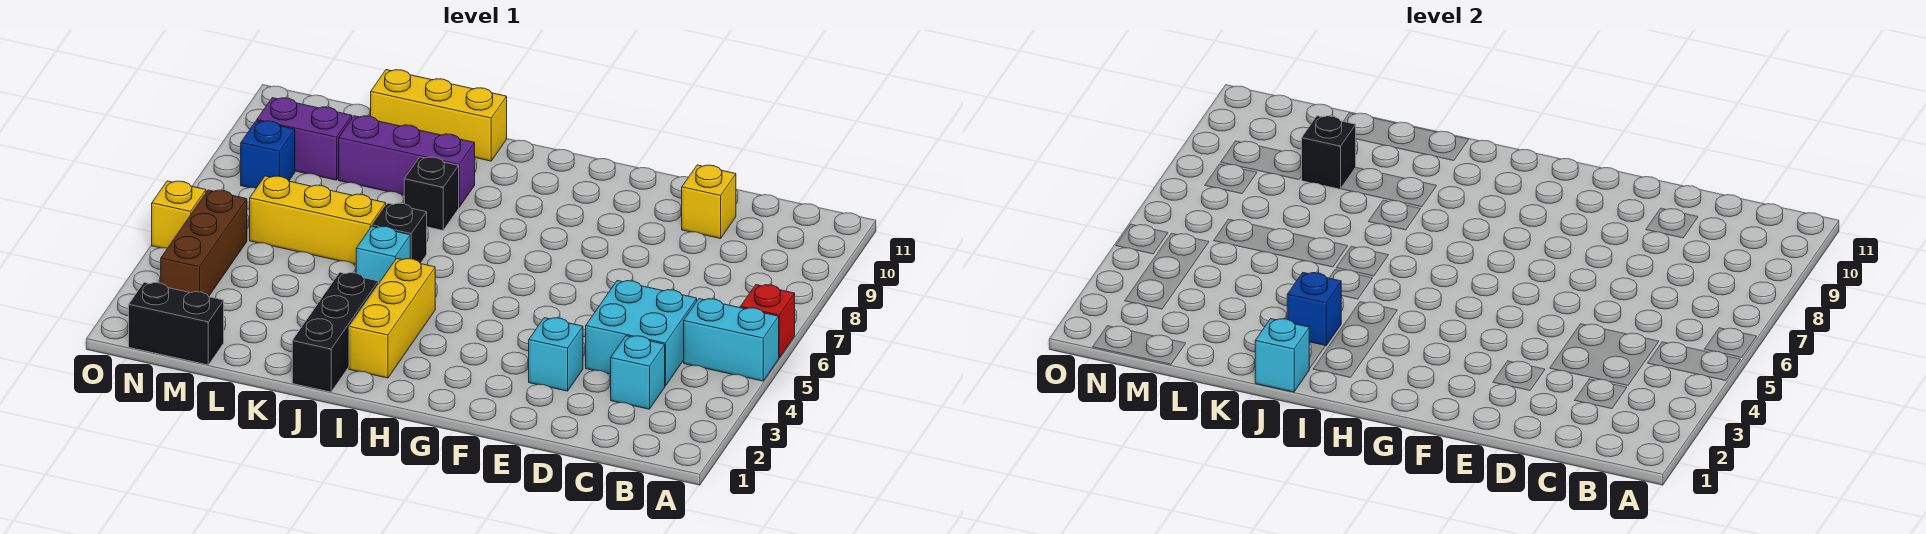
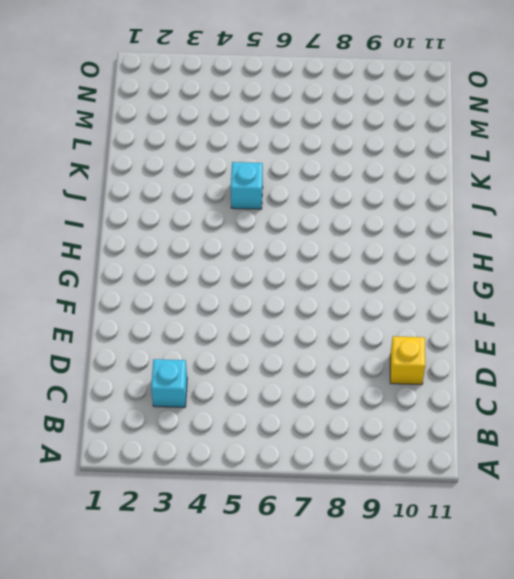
none -> cyan brick A5:B5 level 1
none -> red brick A6 level 1
none -> cyan brick C4:D5 level 1

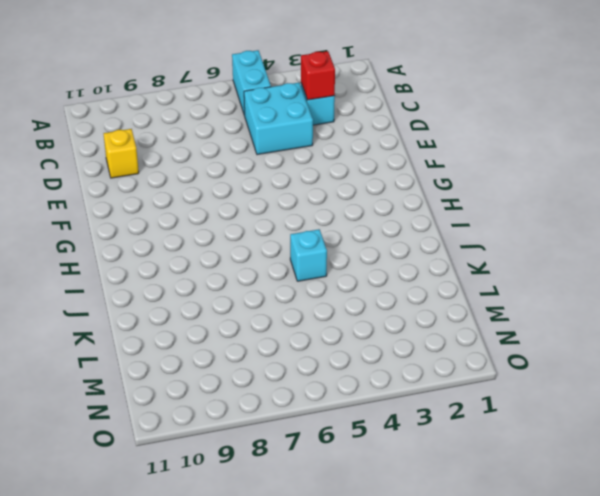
red brick C3 level 2 -> red brick A6 level 1
none -> cyan brick E3 level 1
none -> yellow brick I2:I4 level 1
none -> black brick J1:J3 level 1

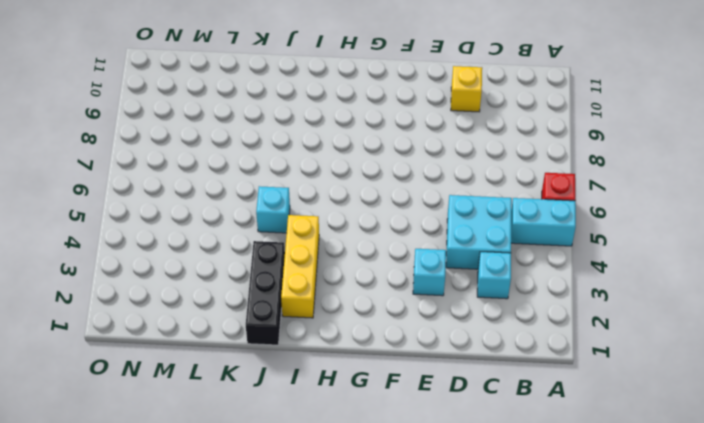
none -> black brick J6 level 1
none -> black brick J8 level 1
none -> purple brick J9:L9 level 1

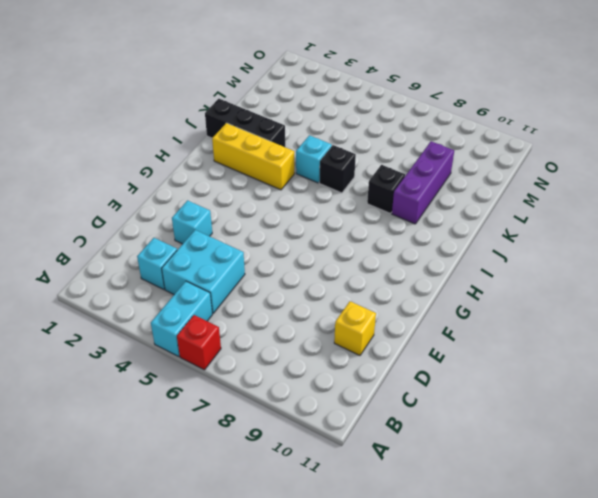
none -> yellow brick J11:L11 level 1
none -> yellow brick K6:M6 level 1
none -> black brick M1:N1 level 1

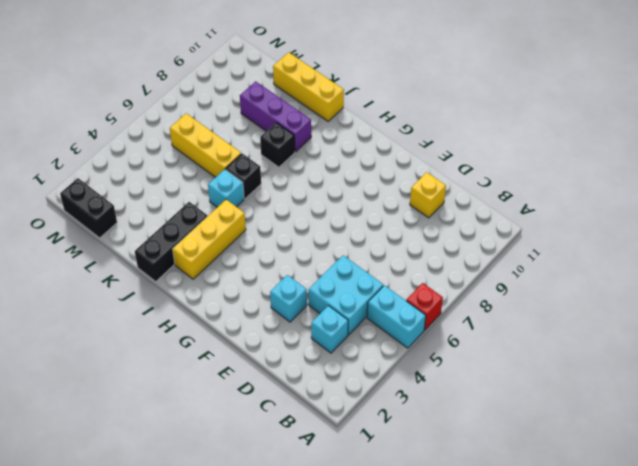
none -> purple brick M9:N9 level 1
none -> brown brick N3:N5 level 1
none -> blue brick N8 level 1

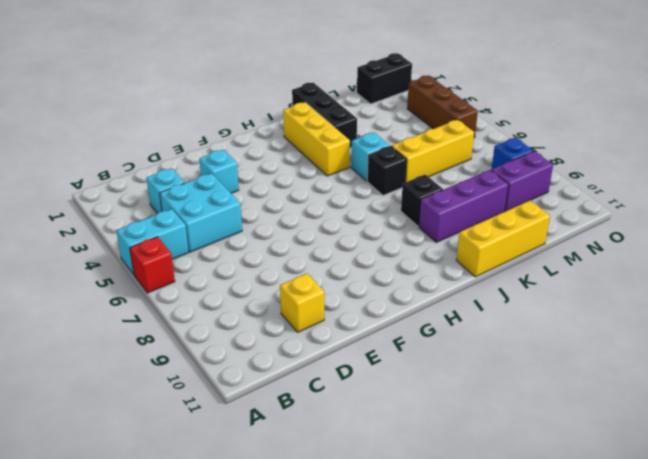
none -> yellow brick O5 level 1
none -> cyan brick J1 level 2
none -> blue brick J3 level 2

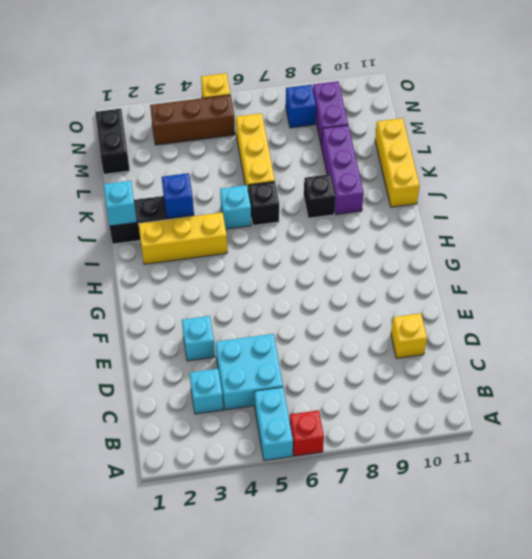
none -> black brick L9 level 2

